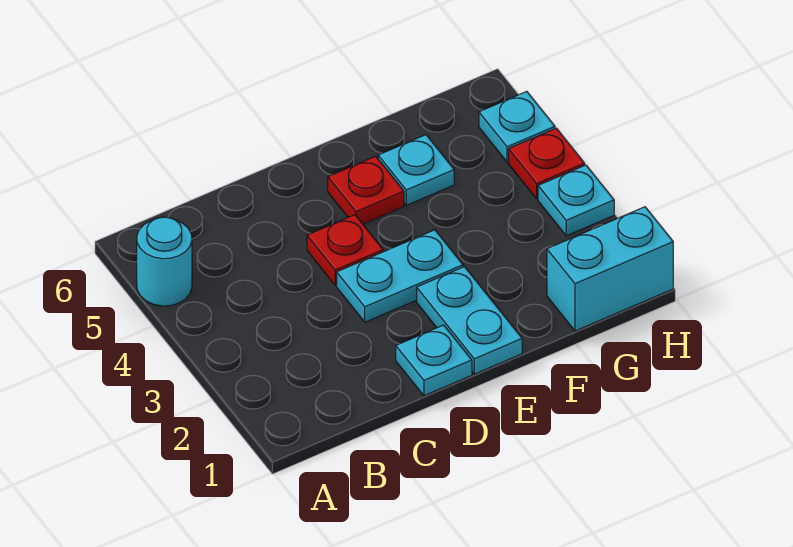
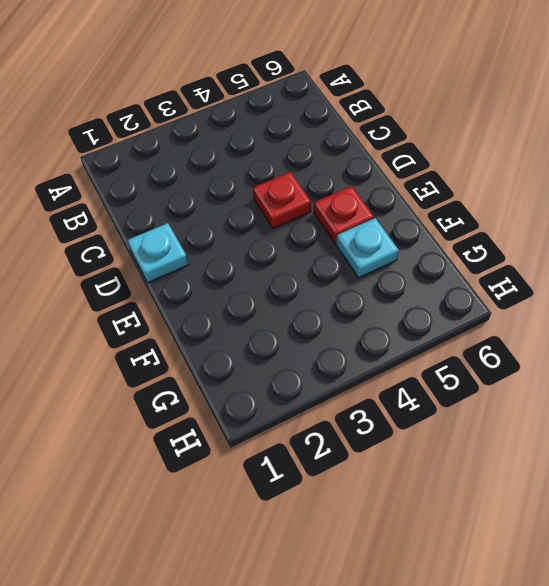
none -> cyan round brick A5 level 1
none -> cyan plate D3:E3 level 1

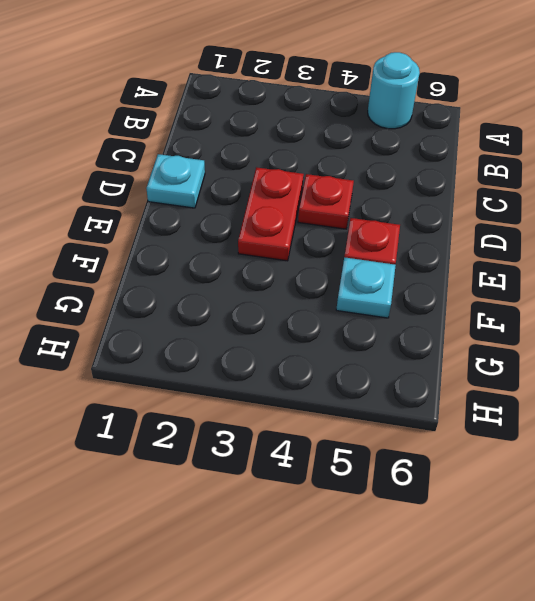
red plate D3:E3 level 1 -> cyan plate D3:E3 level 1
none -> cyan plate E1:E2 level 1
none -> cyan brick G1:H1 level 1

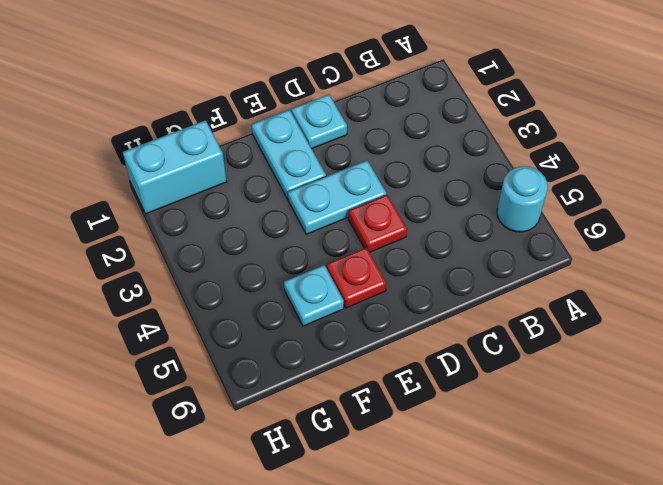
none -> cyan plate H3 level 1
none -> red plate H4 level 1

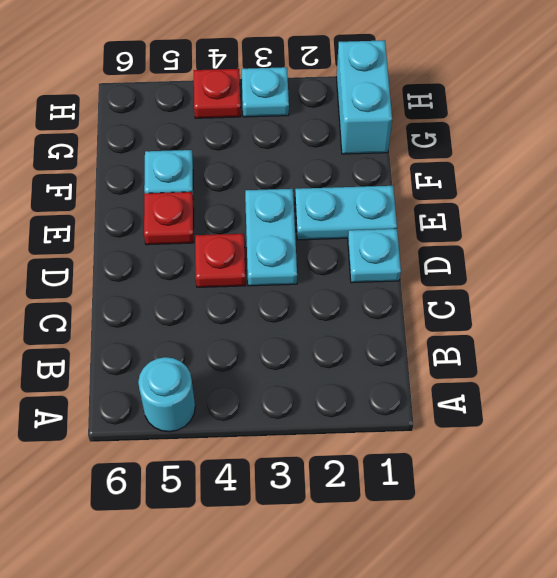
none -> cyan plate H5 level 1

